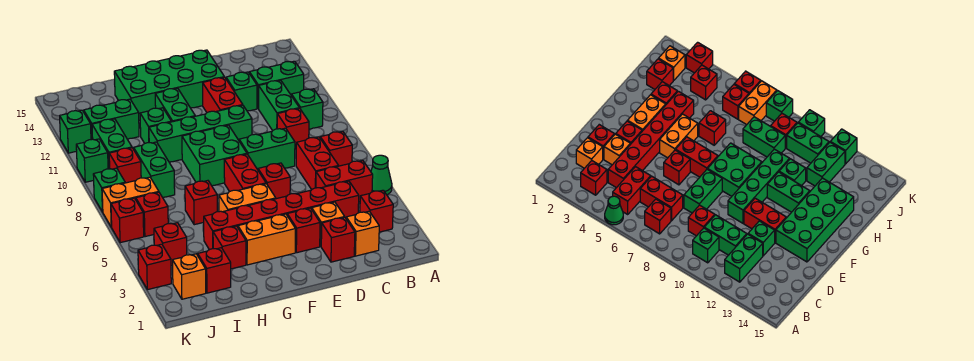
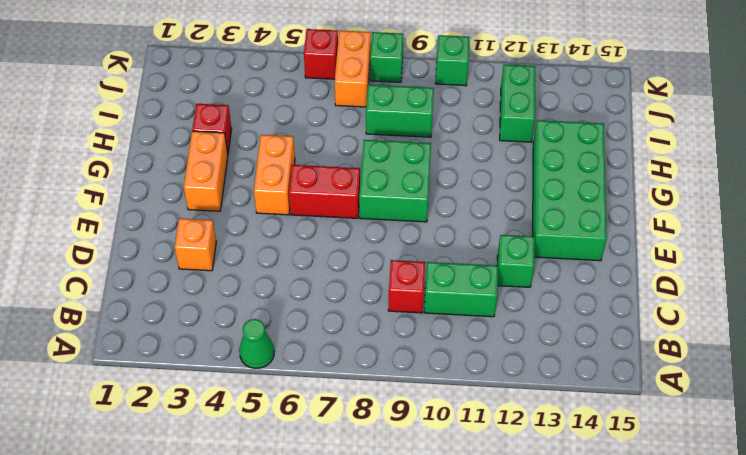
none -> red brick B3 level 1
none -> red brick B5:C5 level 1
none -> red brick B7 level 1
none -> green brick B10 level 1

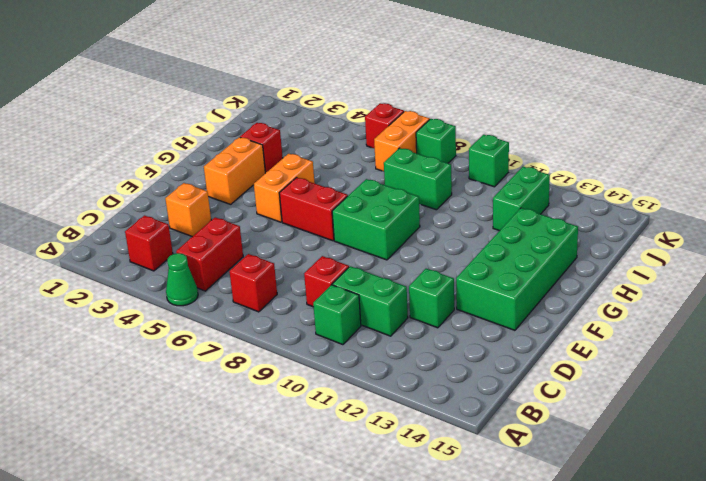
none -> green brick B12:C12 level 1
none -> orange brick C2 level 1
none -> red brick C4:H4 level 1
none -> red brick C6:C7 level 1

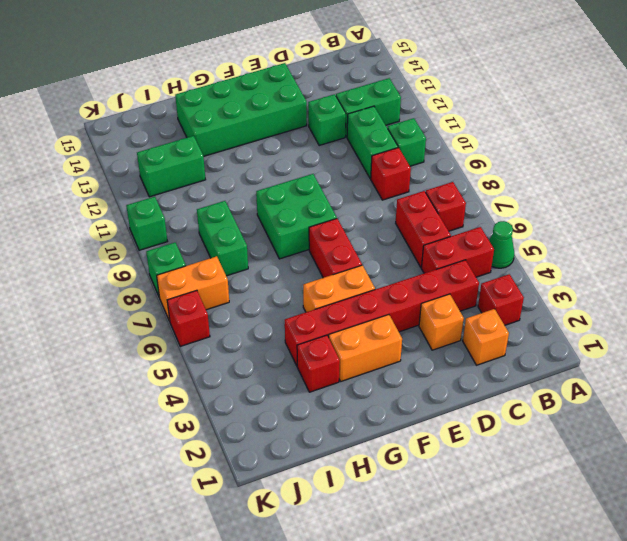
none -> red brick D2 level 1
none -> green brick D8:E8 level 1
none -> red brick E3 level 1
none -> red brick E6 level 1

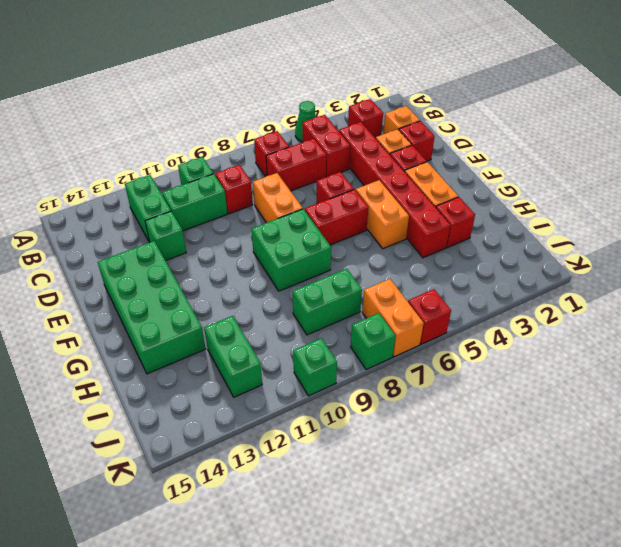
orange brick D8:E8 level 1 -> green brick D8:E8 level 1
none -> green brick E10:H10 level 1
none -> red brick E11:E12 level 1
none -> green brick G11:G12 level 1
none -> red brick H6 level 1

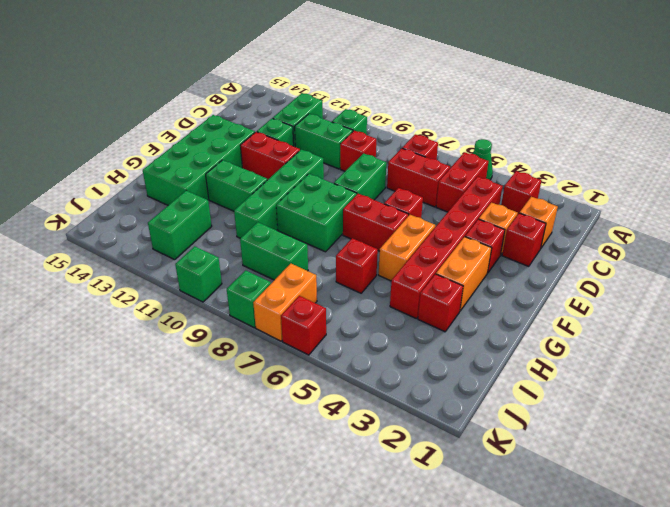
none -> green brick H11 level 1
none -> red brick I2 level 1
none -> orange brick J2 level 1
none -> red brick J4 level 1

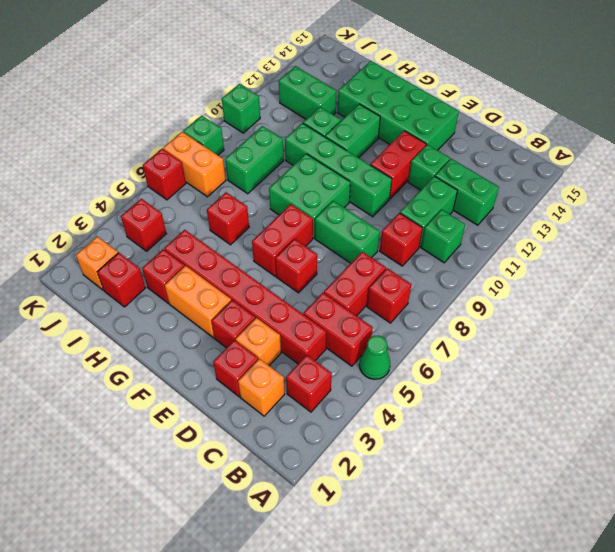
none -> orange brick F5:G5 level 1
none -> red brick J6 level 1
none -> red brick J9 level 1
none -> green brick J10:J11 level 1

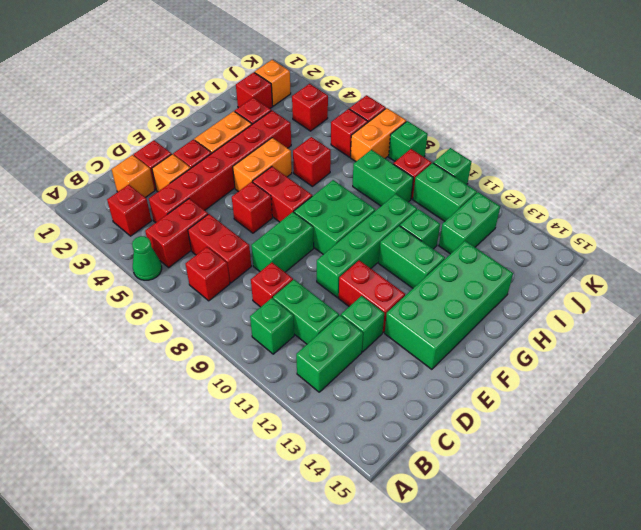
none -> red brick K3 level 1
none -> green brick K12 level 1

